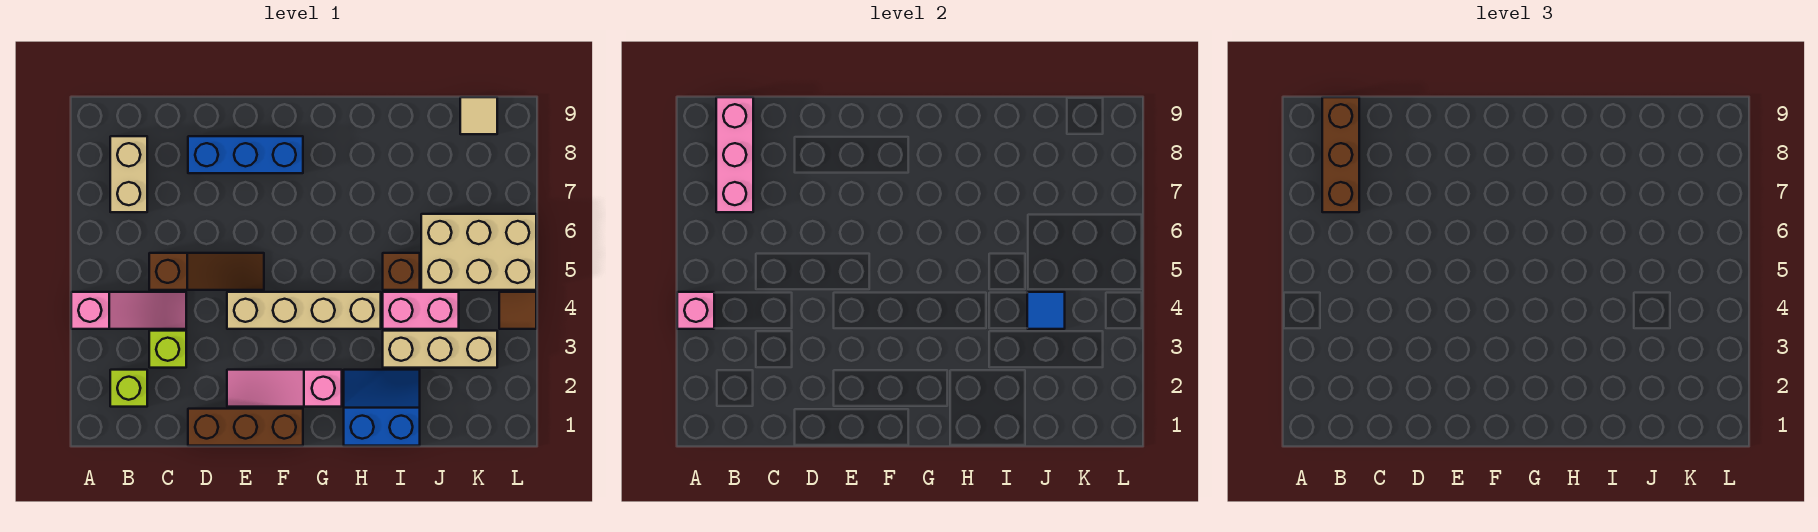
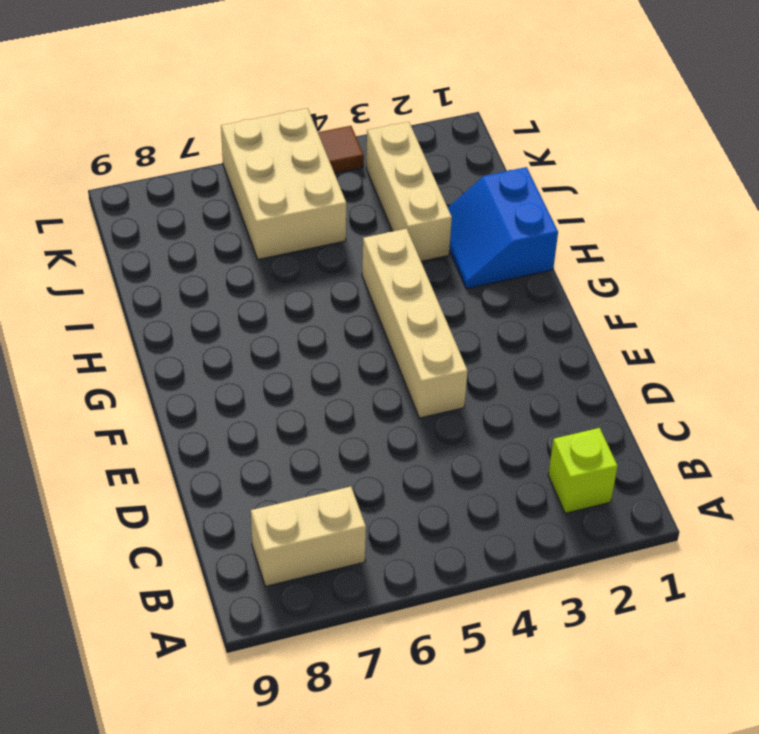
none -> pink slope A4:C4 level 1 top A
none -> lime brick C3 level 1
none -> brown slope C5:E5 level 1 top C

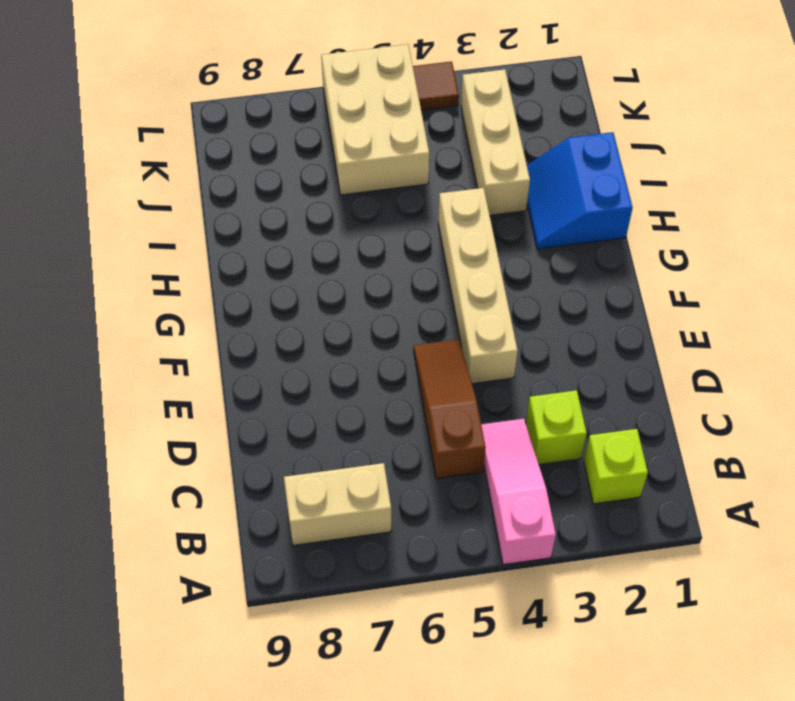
none -> brown brick D1:F1 level 1
none -> blue brick D8:F8 level 1
none -> pink slope E2:G2 level 1 top G

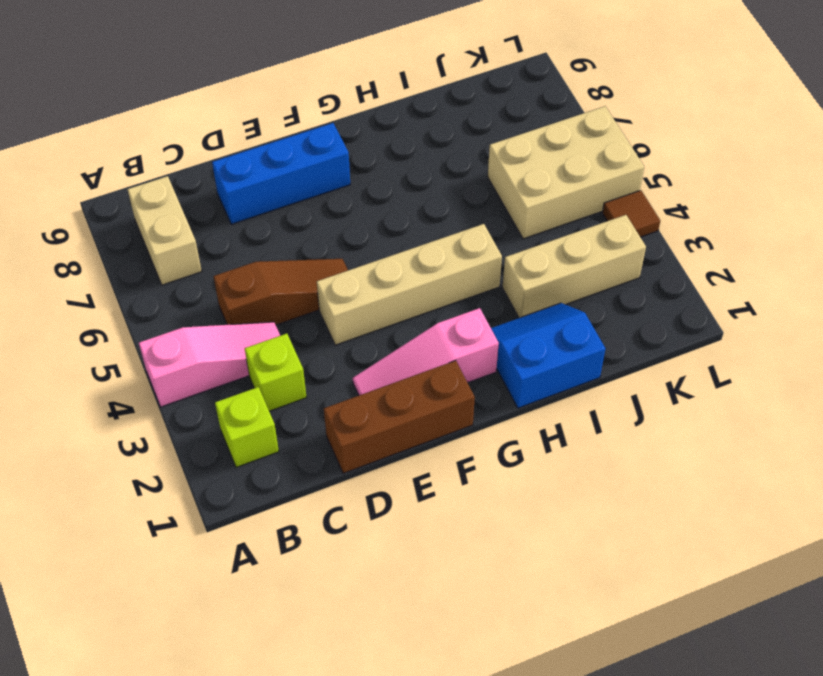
none -> pink brick I4:J4 level 1
none -> brown brick I5 level 1
none -> tan tile K9 level 1

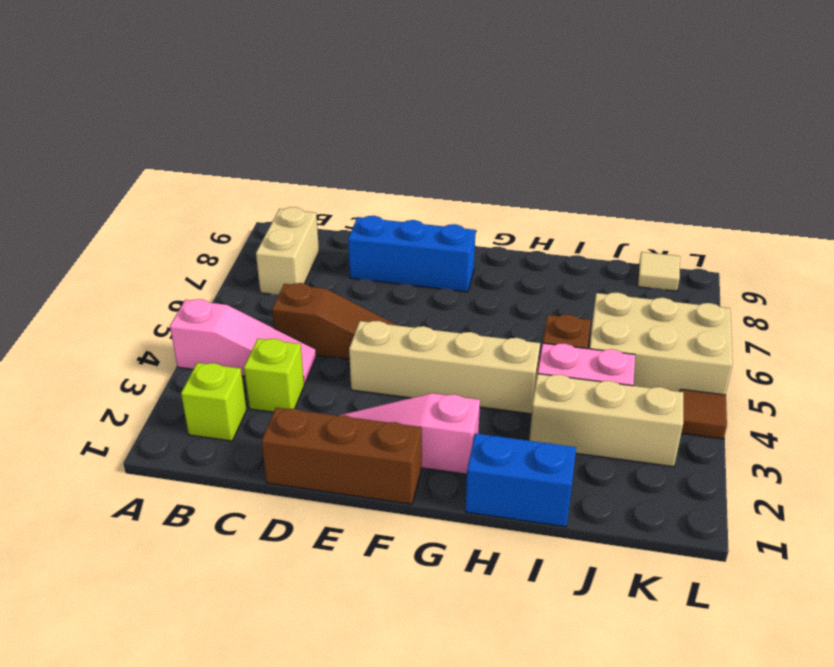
none -> pink brick A4 level 2
none -> pink brick B7:B9 level 2
none -> blue tile J4 level 2

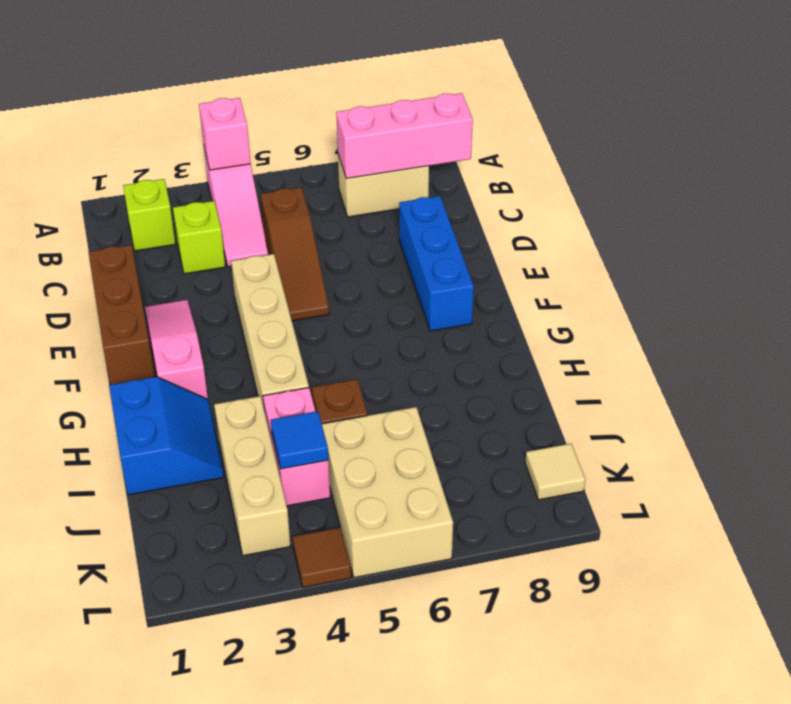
none -> brown brick B7:B9 level 3

